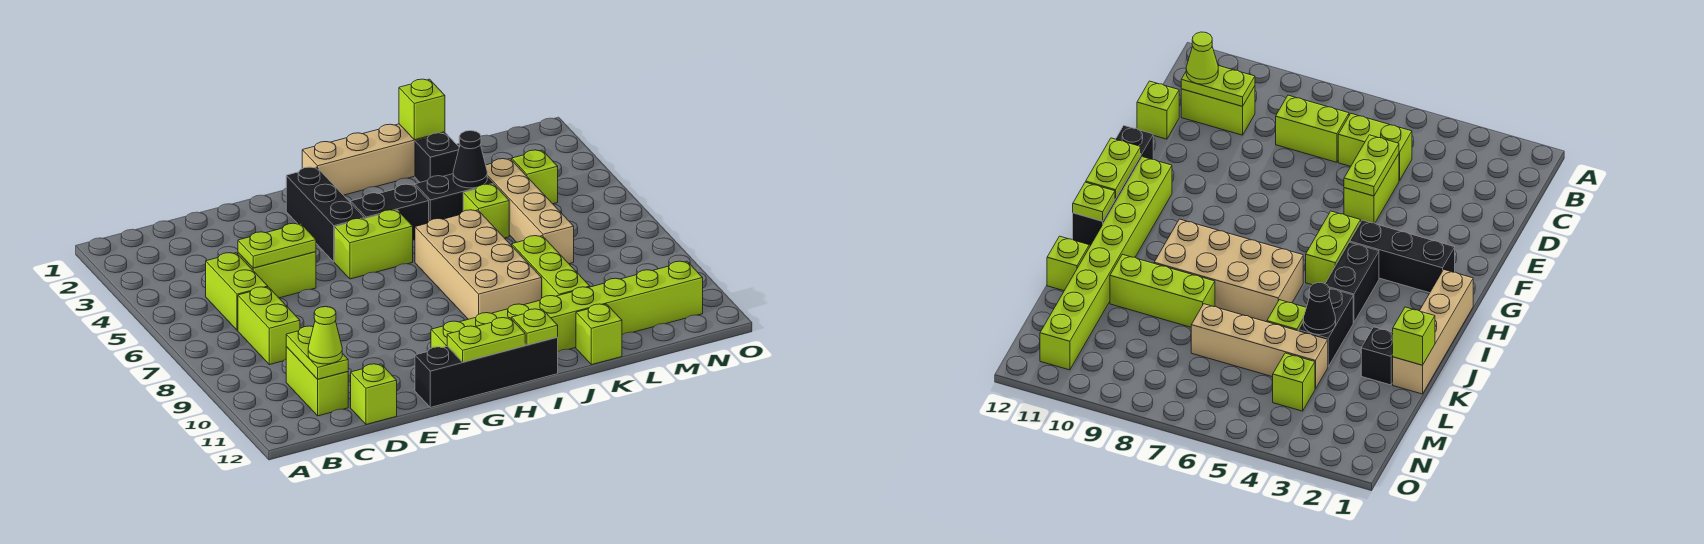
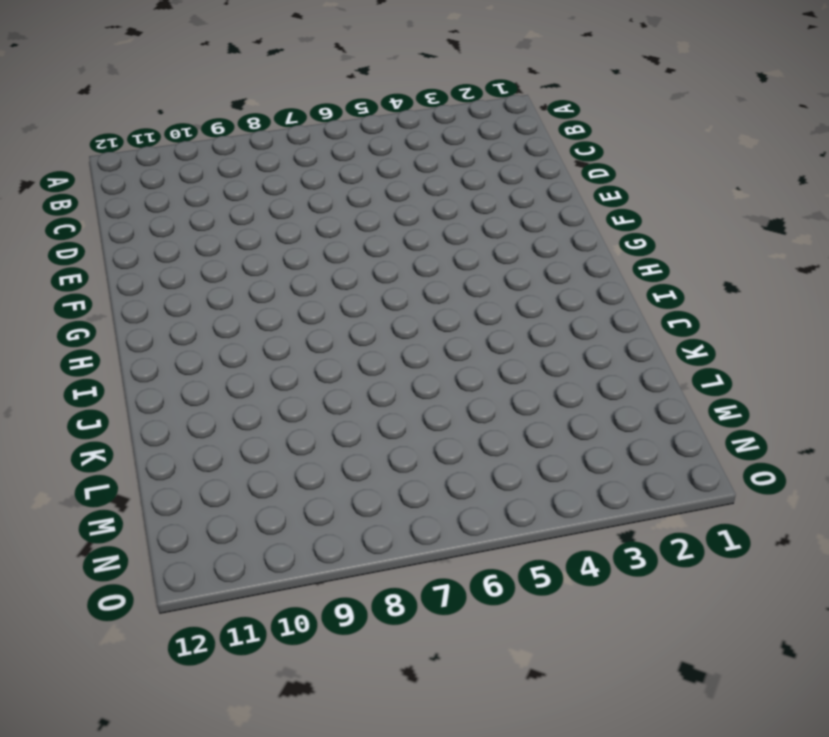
none -> lime brick C5:C6 level 1
none -> lime brick C7:C8 level 1
none -> lime brick C10:C11 level 1

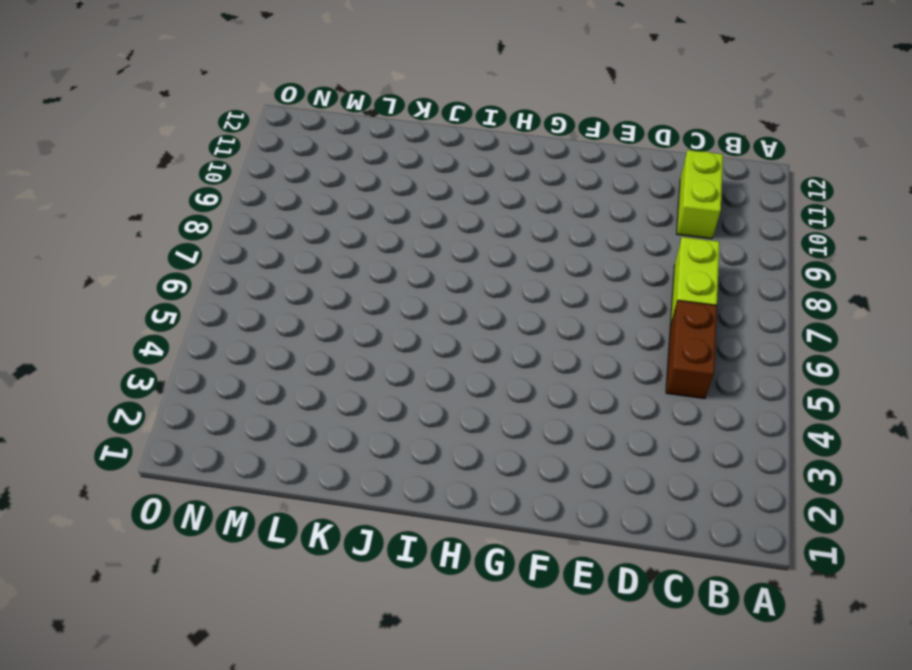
brown brick C5:C6 level 1 -> lime brick C5:C6 level 1
none -> lime brick D5:E5 level 1
none -> lime brick D12 level 1
none -> black brick F12:I12 level 1

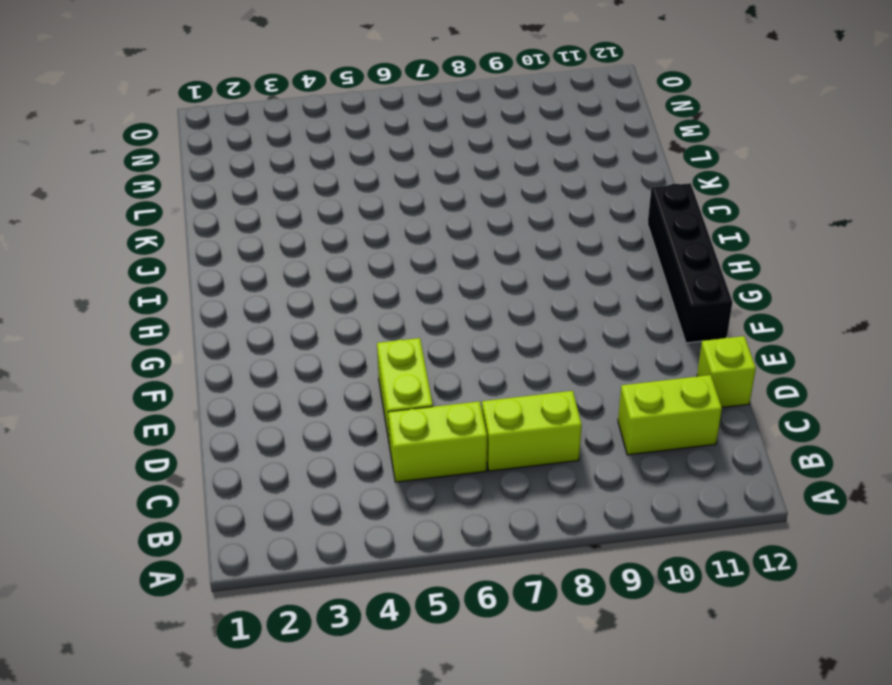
none -> black brick G2:G4 level 1
none -> lime brick G5:H5 level 1
none -> lime brick G11:N11 level 1

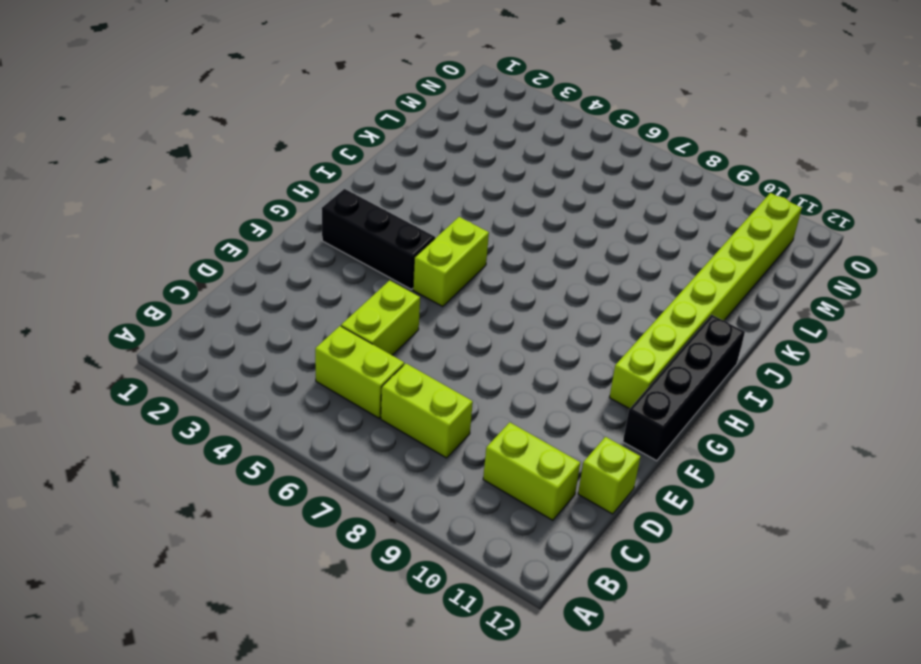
none -> tan brick H1:K1 level 1
none -> black brick H4:I4 level 1
none -> tan brick I6:J9 level 1

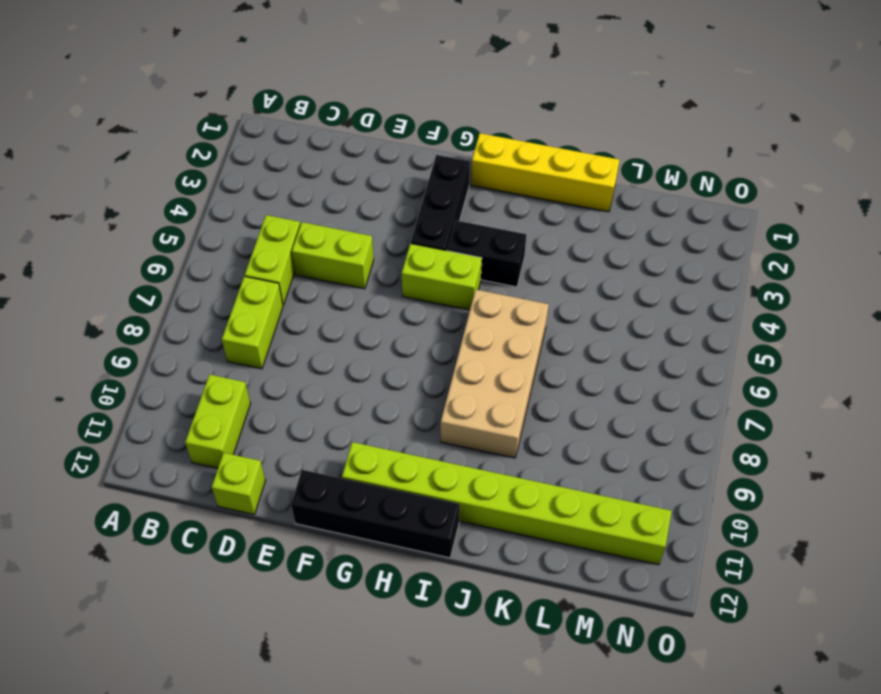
yellow brick H1:K1 level 1 -> tan brick H1:K1 level 1
none -> black brick J4:K4 level 1
none -> black brick K2 level 1
none -> lime brick K5 level 1

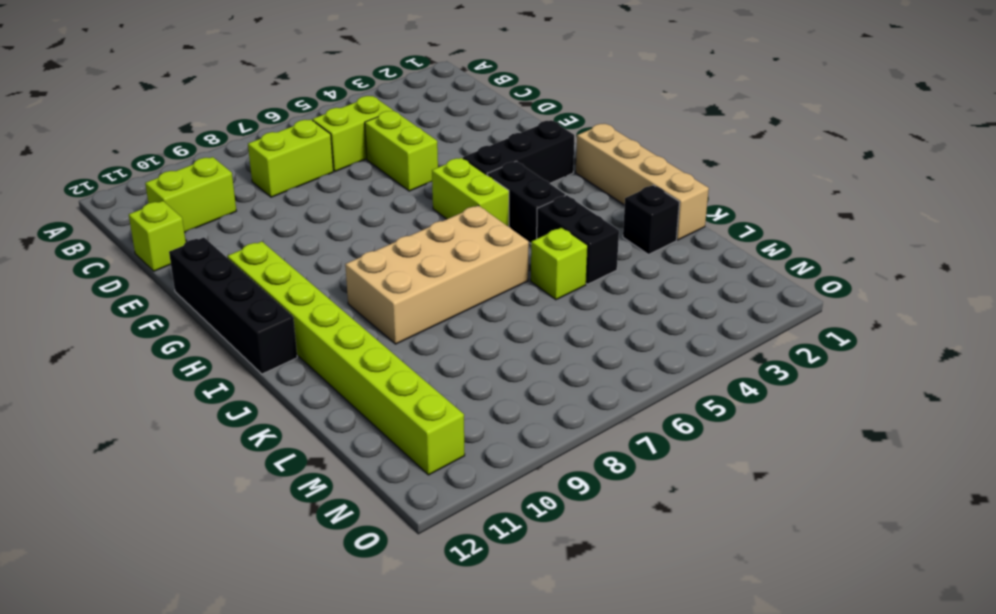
none -> lime brick K8:K10 level 1
none -> lime brick K12 level 1
none -> tan brick L4:L7 level 1

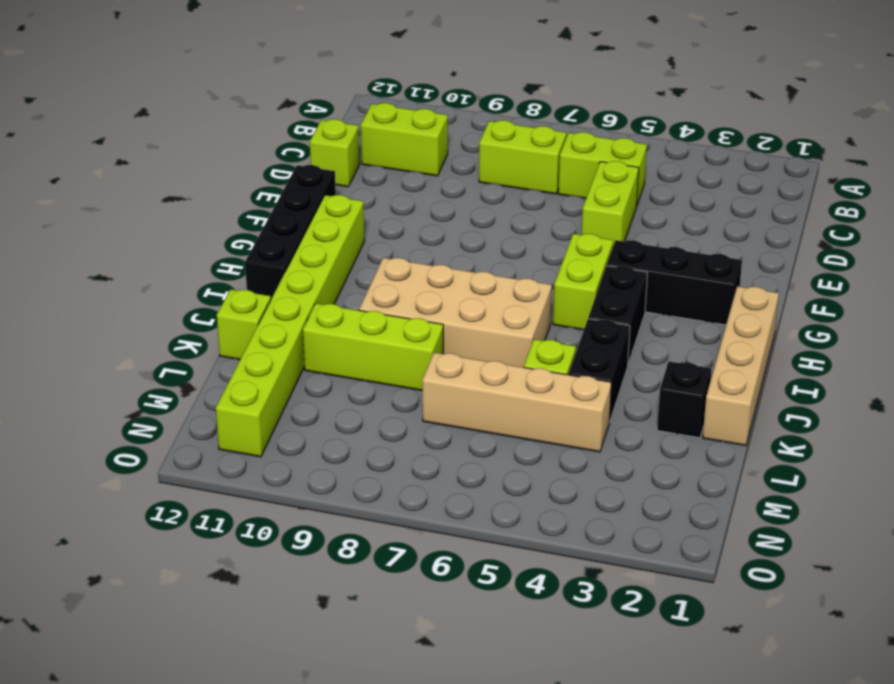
none -> lime brick M4 level 1
none -> lime plate C10:C11 level 2
none -> lime plate D5:E5 level 2

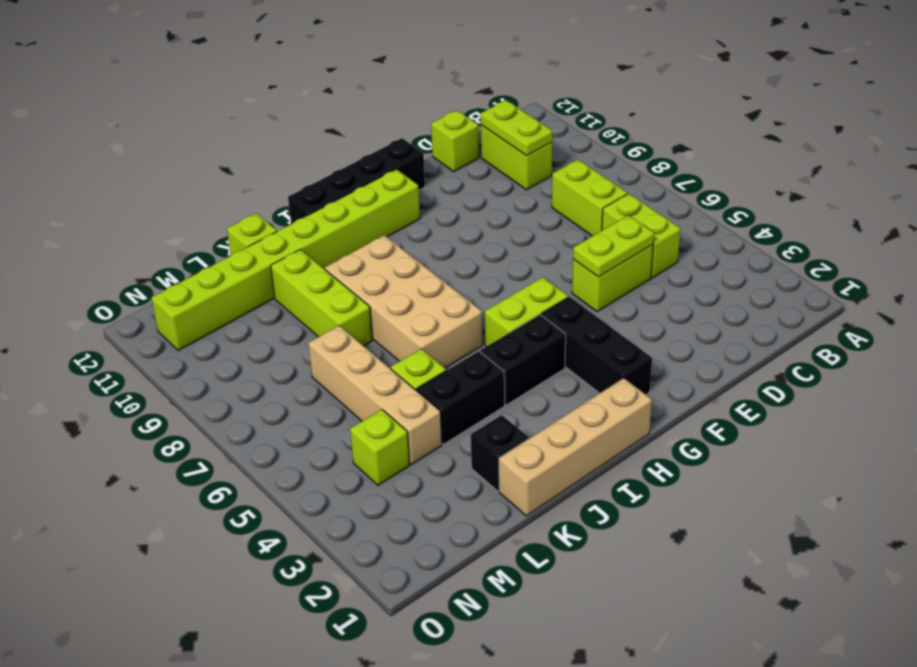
none -> lime plate G12:H12 level 2
none -> lime plate I12 level 2
none -> lime brick K1 level 2

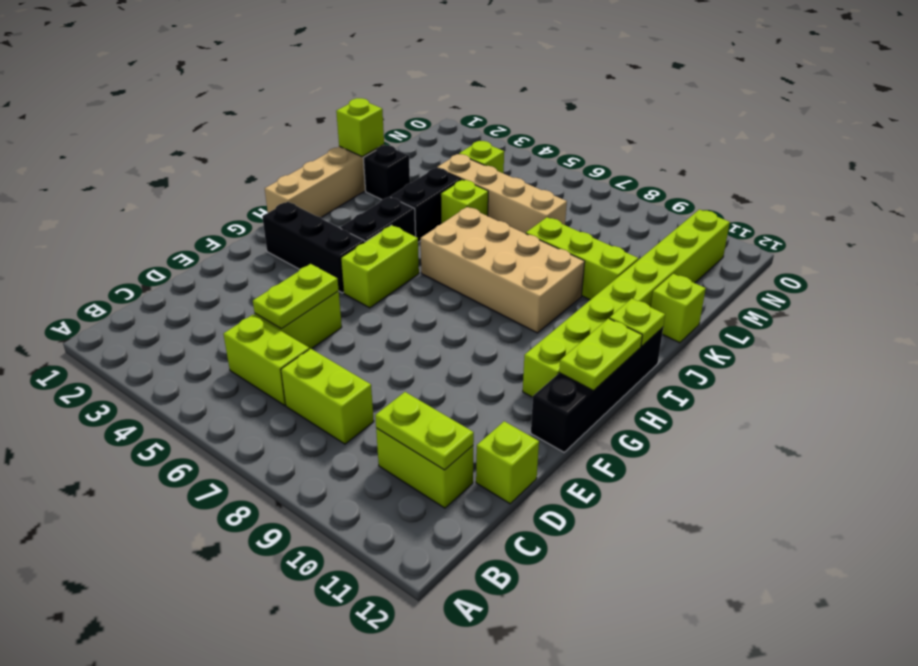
none -> black cone K4 level 2
none -> lime cone C11 level 3

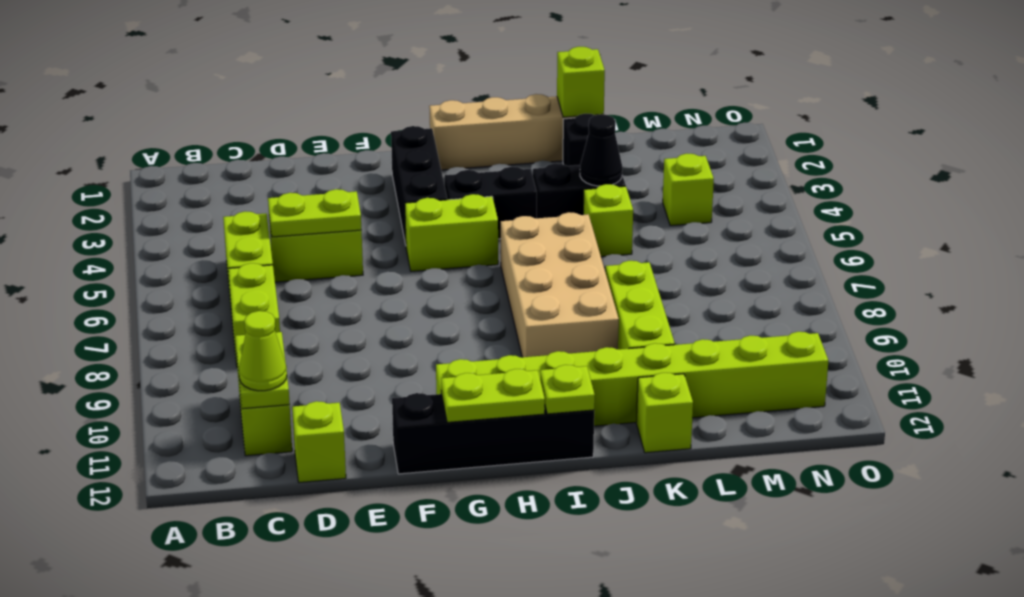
none -> tan brick L4:L7 level 1

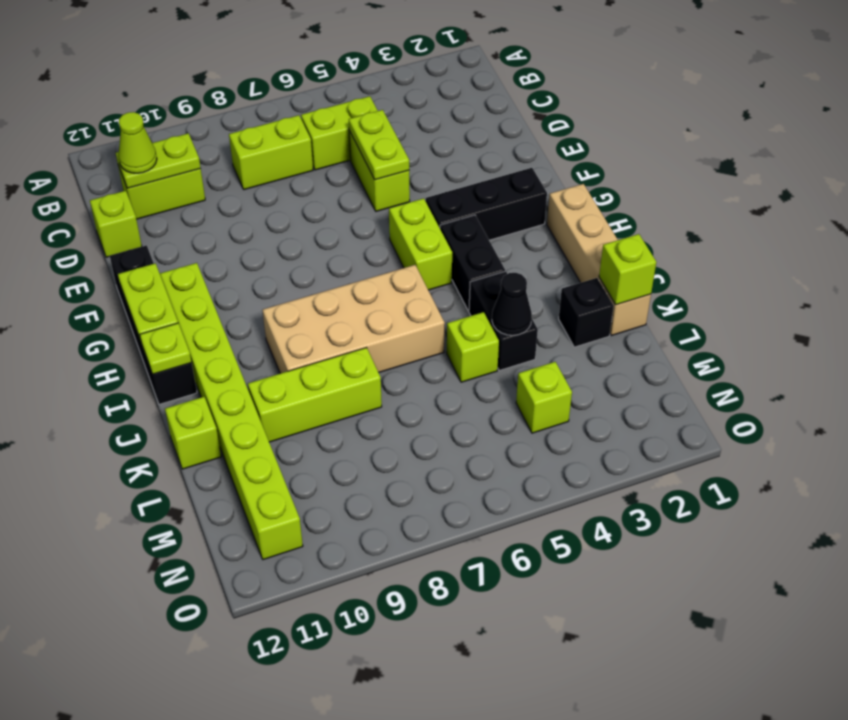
none -> tan brick L4:L7 level 1

